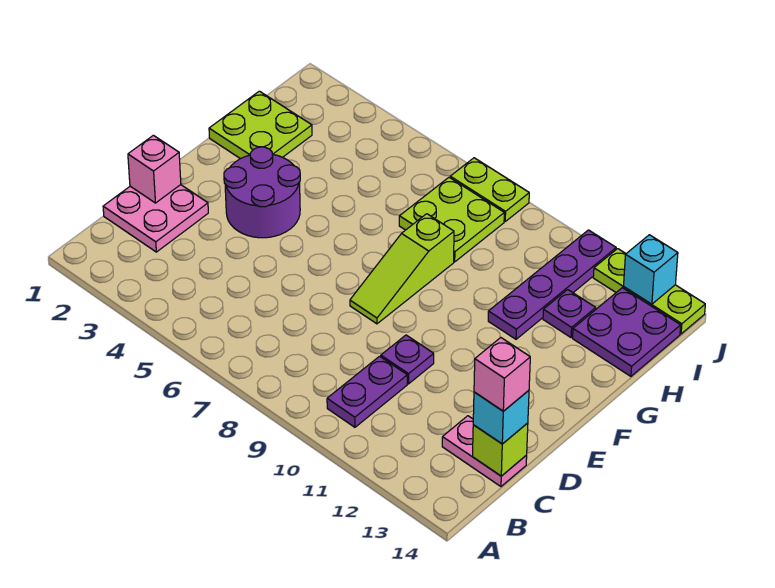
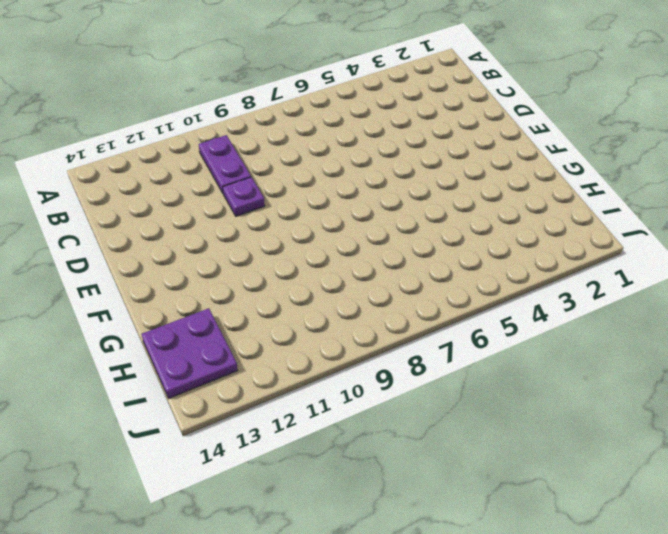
none -> pink plate C1:D2 level 1
none -> pink plate C13:C14 level 1
none -> purple round brick E3:F4 level 1

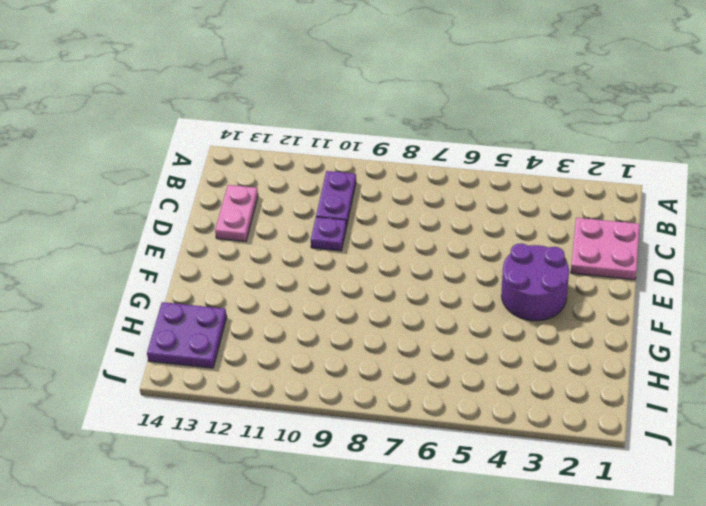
pink plate C13:D13 level 1 -> pink plate C13:C14 level 1
none -> lime slope E8:G8 level 1 top G
none -> lime plate G1:H2 level 1
none -> purple plate G11:J11 level 1

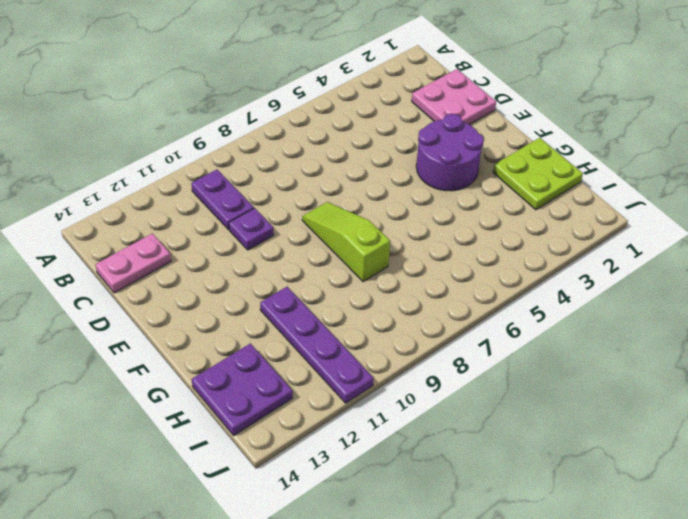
none -> lime plate H7:I8 level 1
none -> purple plate H12 level 1
none -> lime plate J7:J8 level 1

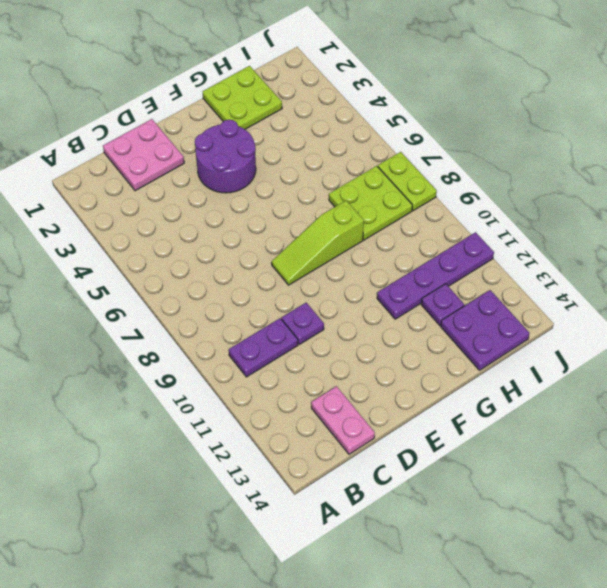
none -> lime plate J12:J14 level 1
none -> lime brick C14 level 2
none -> pink brick D1 level 2

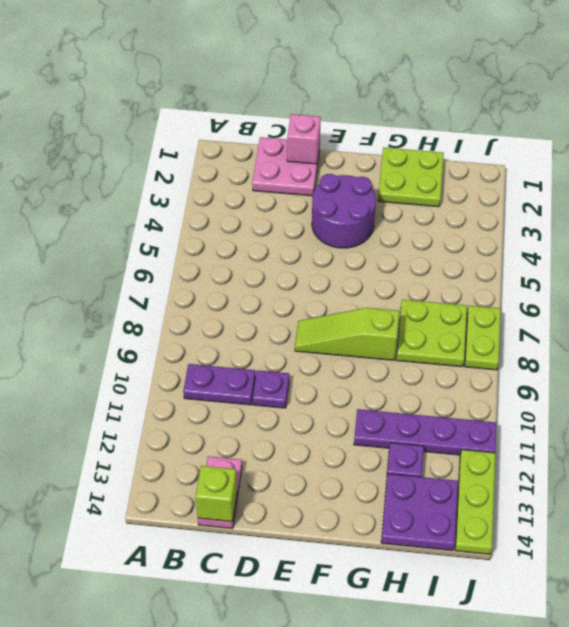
none -> cyan brick J13 level 2
none -> cyan brick C14 level 3
none -> pink brick C14 level 4

